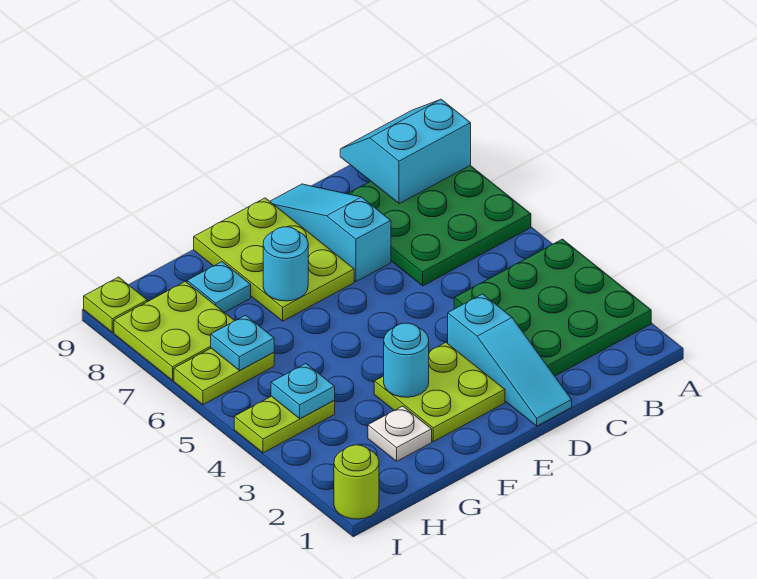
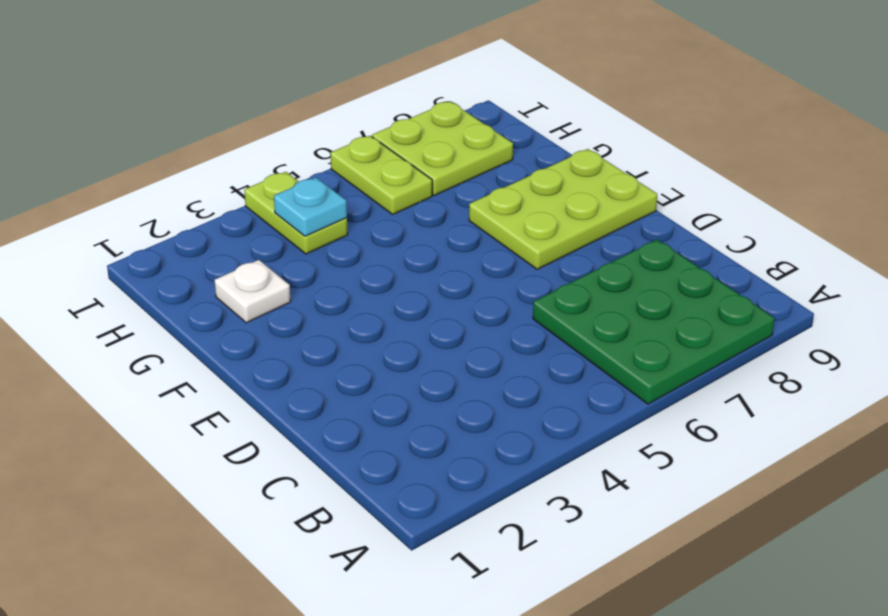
none -> green plate A2:C4 level 1
none -> cyan slope D1:D3 level 1 top 3
none -> cyan slope D7:D9 level 1 top 7

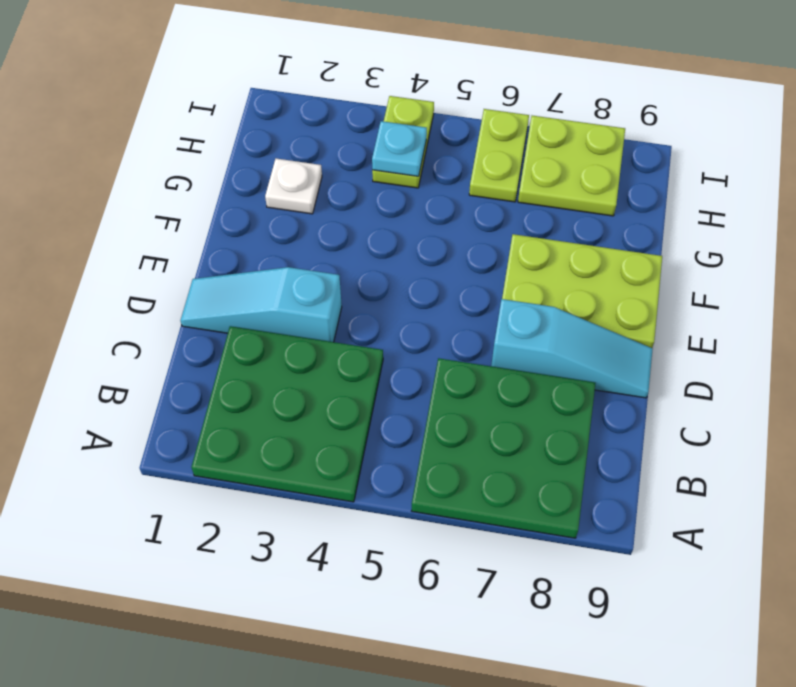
none -> lime plate E2:F3 level 1
none -> cyan plate G8 level 1
none -> lime round brick I1 level 1

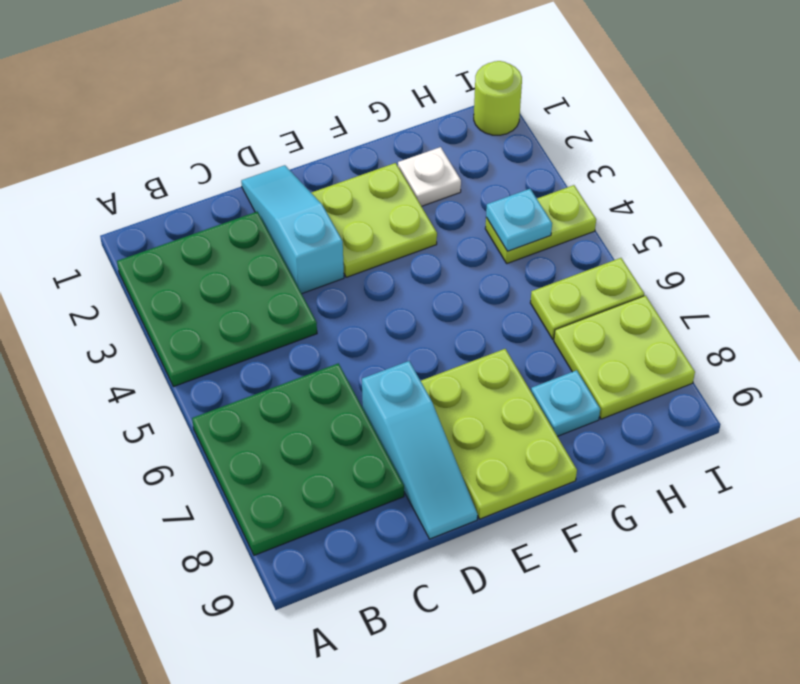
none -> lime plate I9 level 1
none -> cyan slope A8:B9 level 2 top 8
none -> cyan round brick F3 level 2

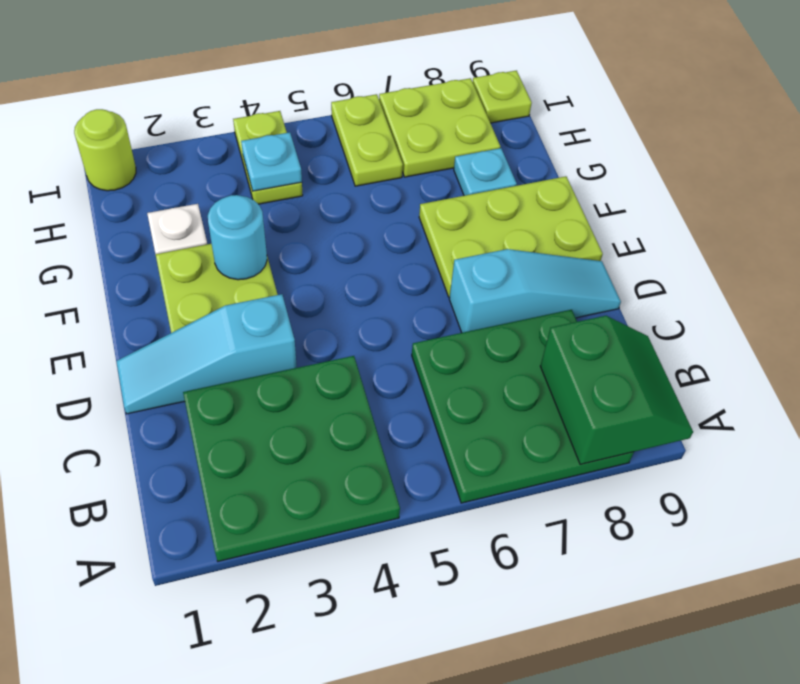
green slope A8:B9 level 2 top 8 -> cyan slope A8:B9 level 2 top 8
none -> cyan round brick F7 level 2
none -> cyan plate H6 level 2

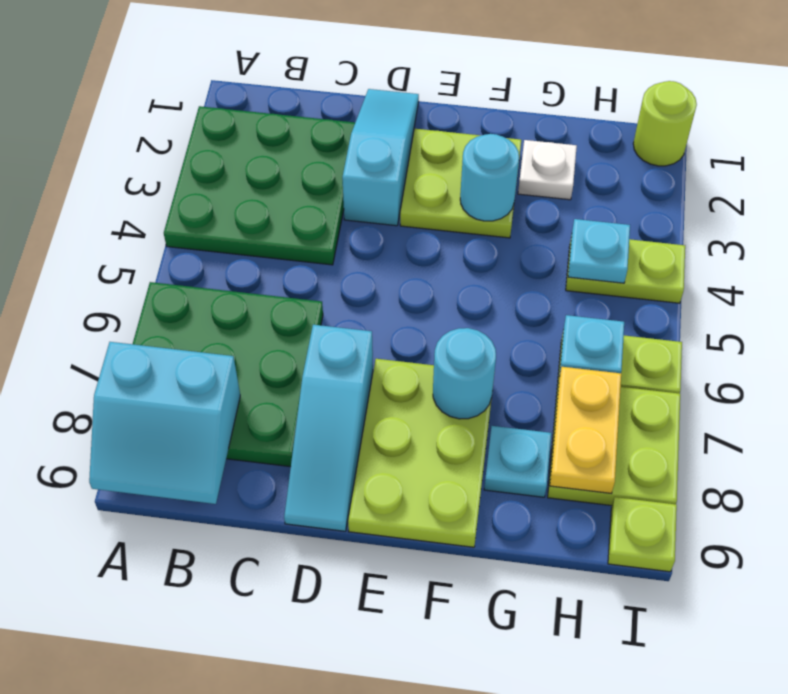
yellow plate H7:H8 level 2 -> none

